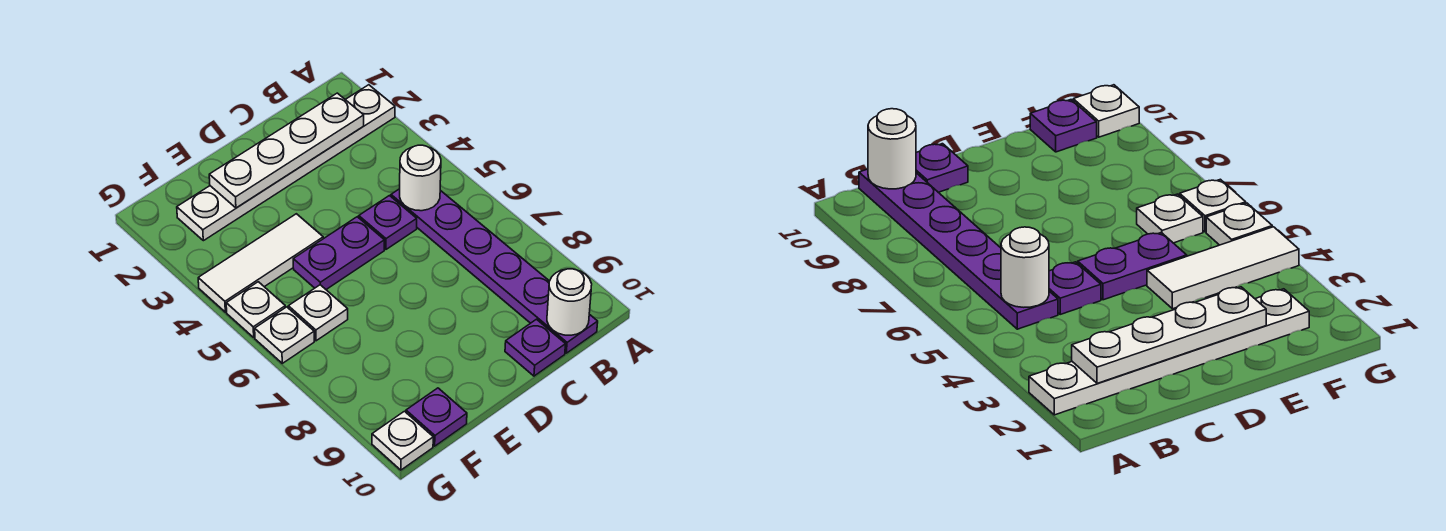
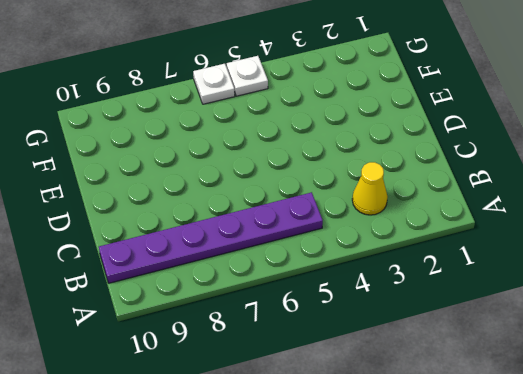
yellow cone B3 level 1 -> none
none -> white plate A2:F2 level 1
none -> purple plate C5 level 1
none -> purple plate C10 level 1

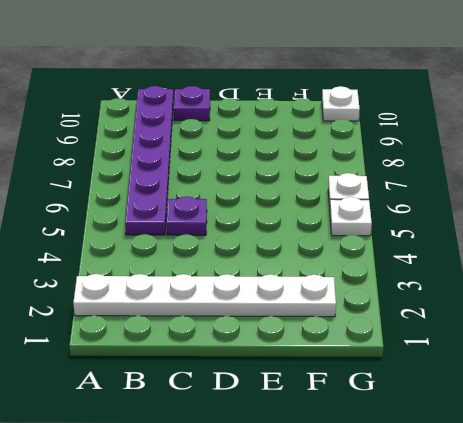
none -> purple plate D5:E5 level 1
none -> white tile E4:G4 level 1
none -> white plate F6 level 1

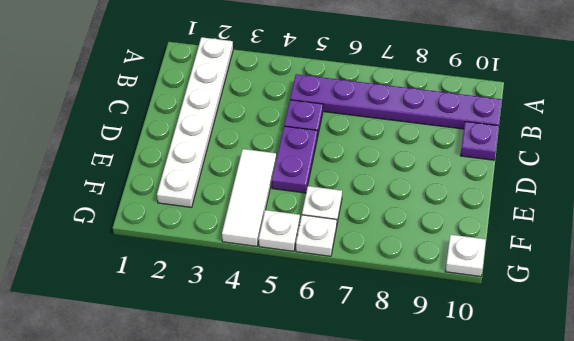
none -> purple plate F10 level 1
none -> white plate B2:E2 level 2
none -> white round brick B5 level 2

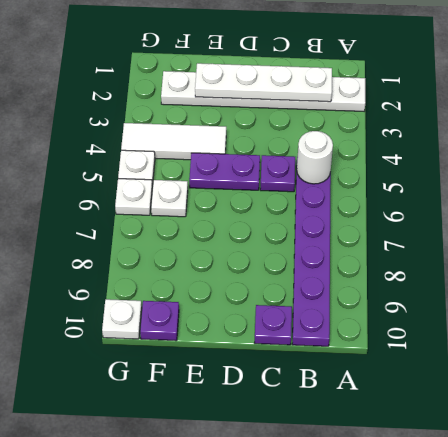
none -> white round brick B10 level 2

